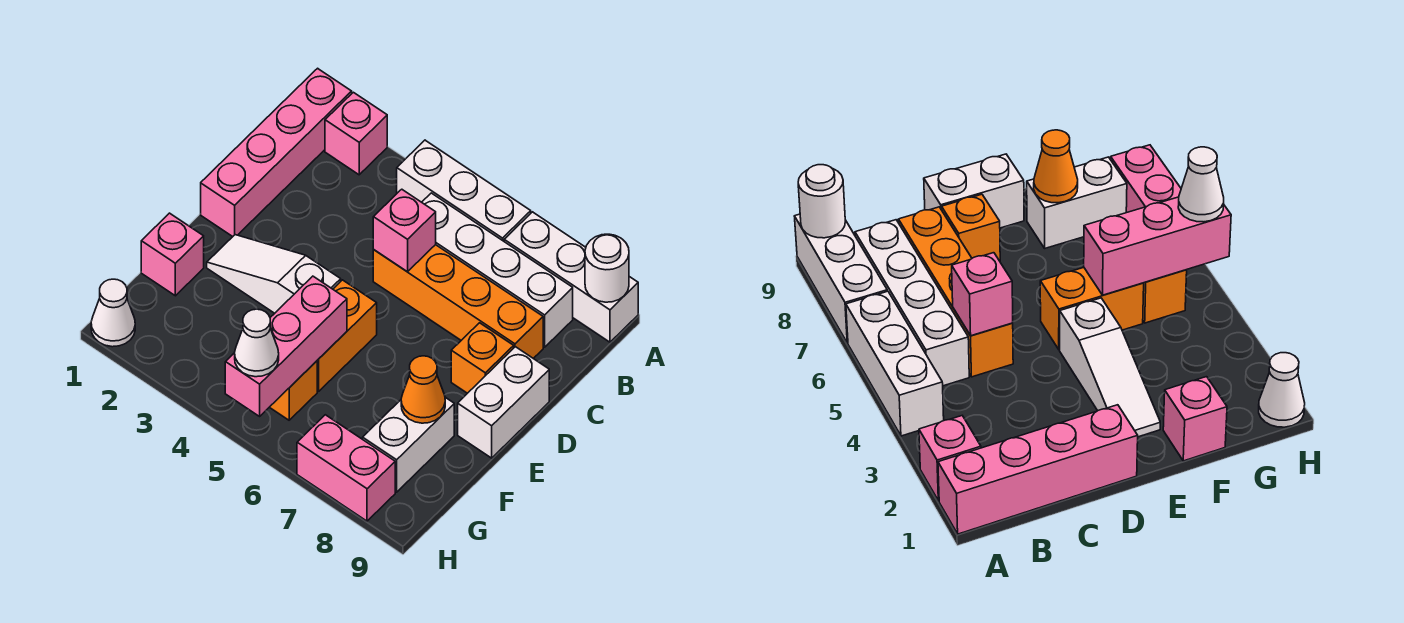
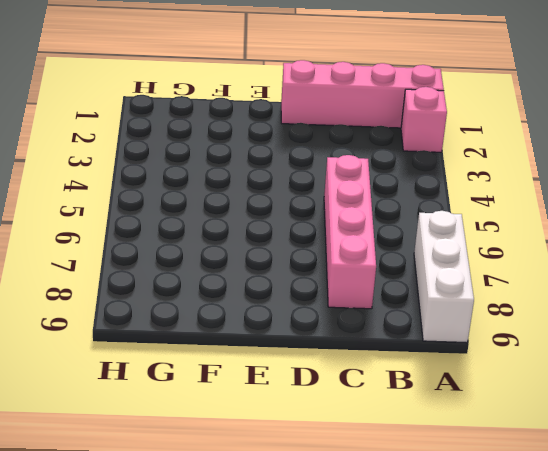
pink brick C5:C8 level 1 -> orange brick C5:C8 level 1
none -> white brick A4:A6 level 1
none -> white brick B5:B8 level 1
none -> orange brick D8 level 1

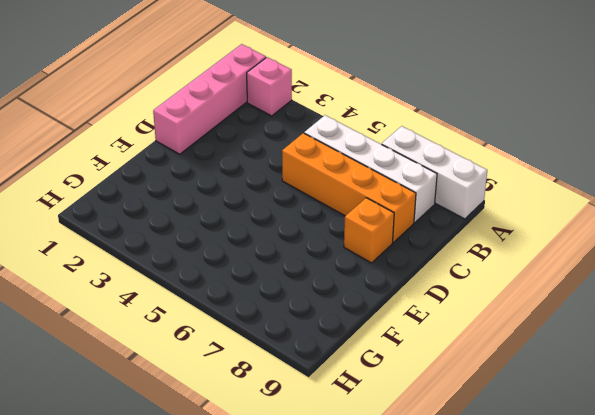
none -> white brick A4:A6 level 1
none -> white brick D9:E9 level 1
none -> white slope E2:E4 level 1 top 4

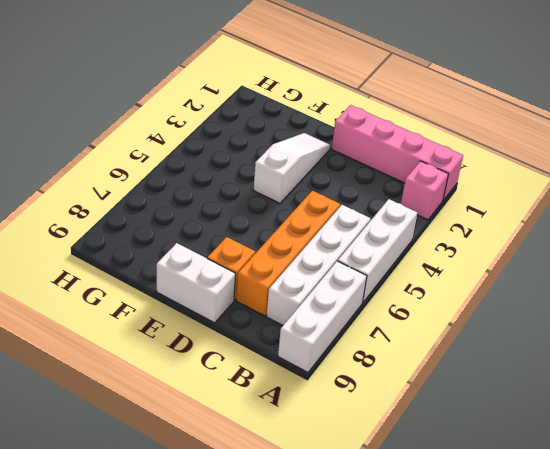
none -> orange brick E5:F5 level 1
none -> pink brick F1 level 1
none -> white brick F8:G8 level 1

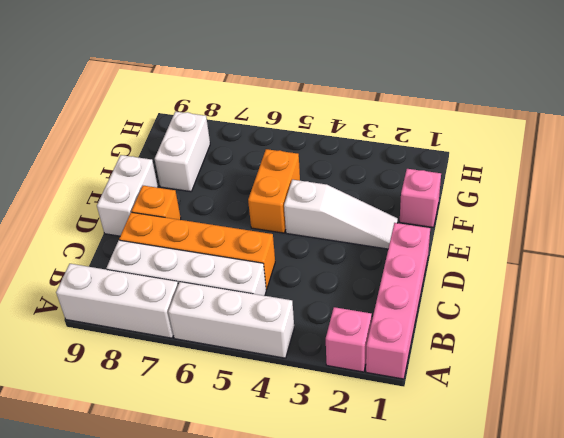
none -> orange brick G5 level 1
none -> white cone H1 level 1
none -> pink brick H7:H8 level 1

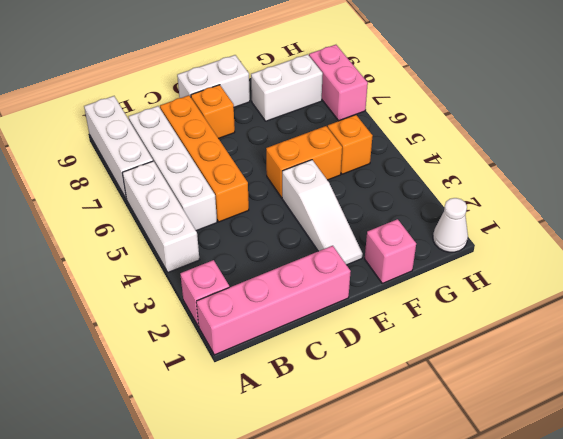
none -> white round brick A9 level 2
none -> pink brick C5 level 2
none -> pink brick F5:H5 level 2

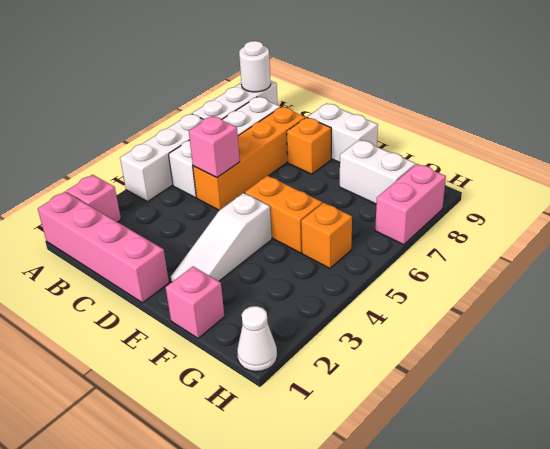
none -> pink brick F5:H5 level 2
none -> orange cone F8 level 2
none -> white cone H5 level 3

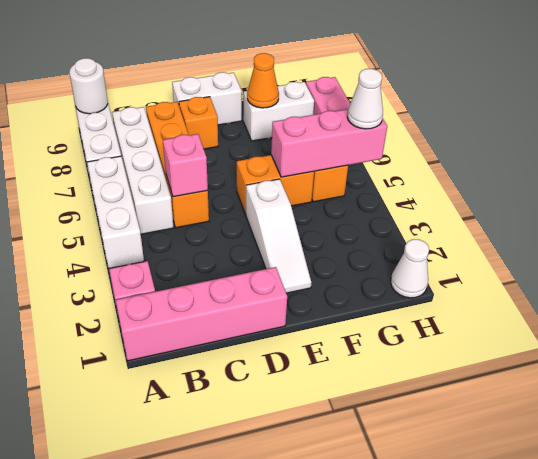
none -> pink brick F1 level 1

